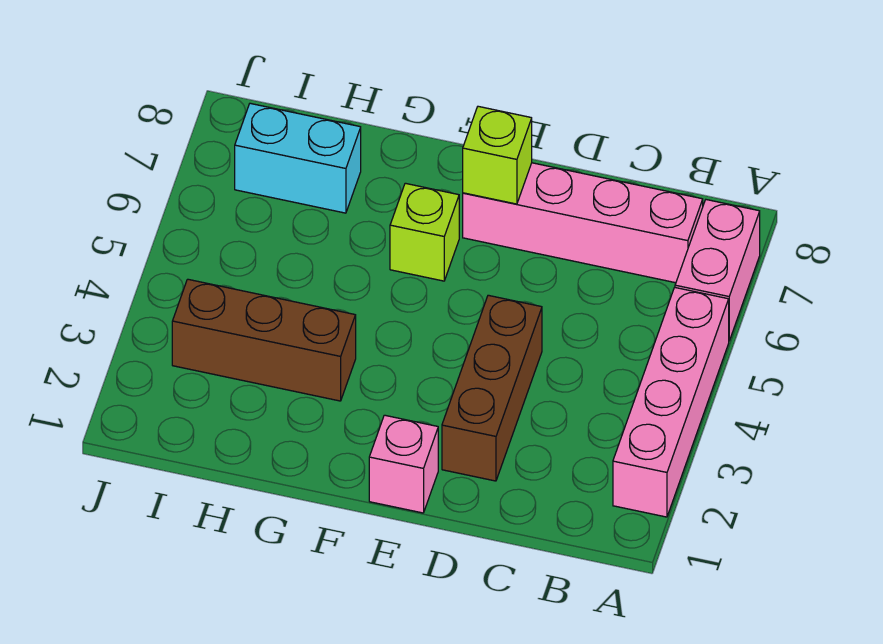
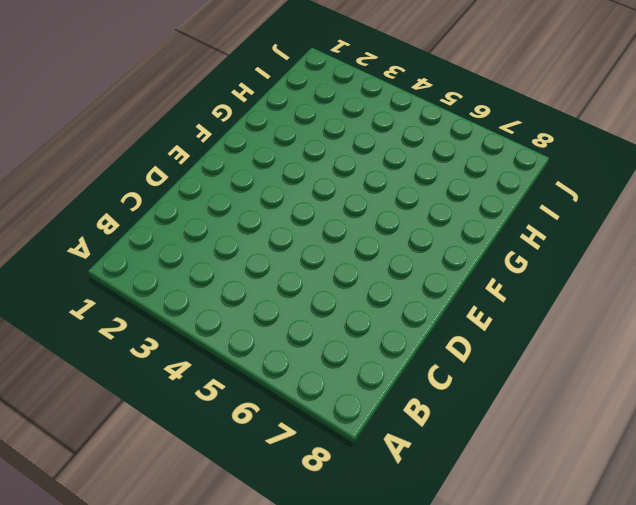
none -> pink brick A2:A5 level 1
none -> pink brick A6:A7 level 1

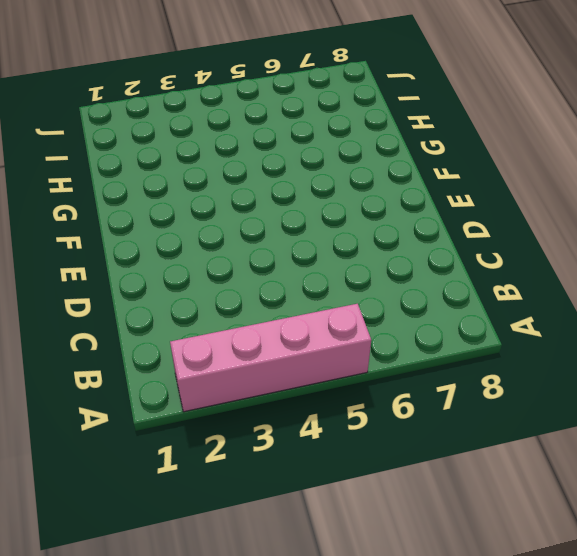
none -> pink brick A6:A7 level 1
none -> pink brick B7:E7 level 1

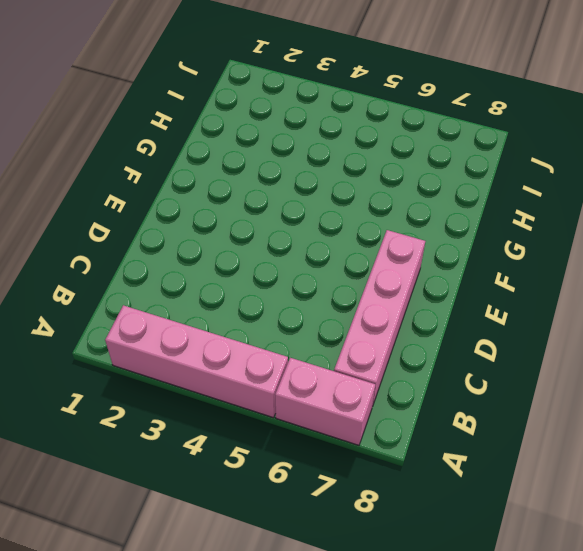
none -> brown brick D2:D4 level 1
none -> pink brick E1 level 1

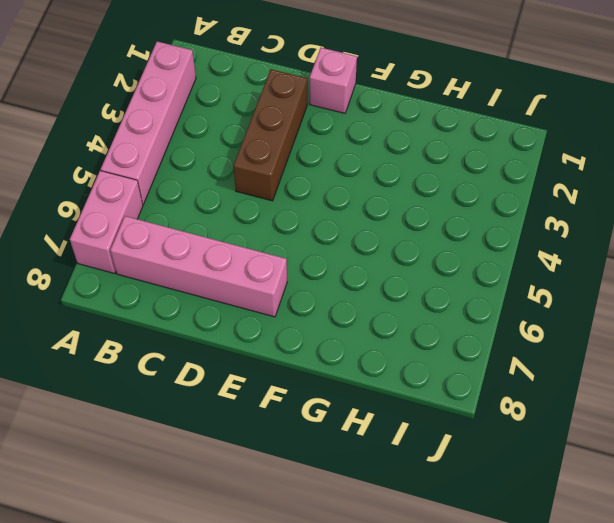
none -> lime brick F6 level 1
none -> brown brick G3:I3 level 1

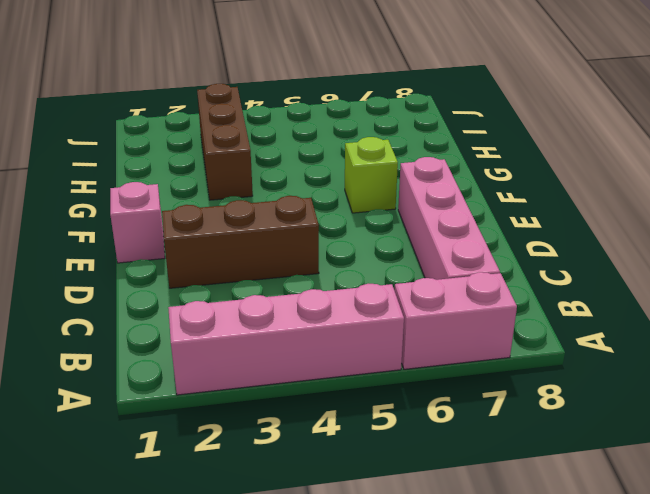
none -> cyan brick H7:I7 level 1
none -> lime brick E7 level 2

